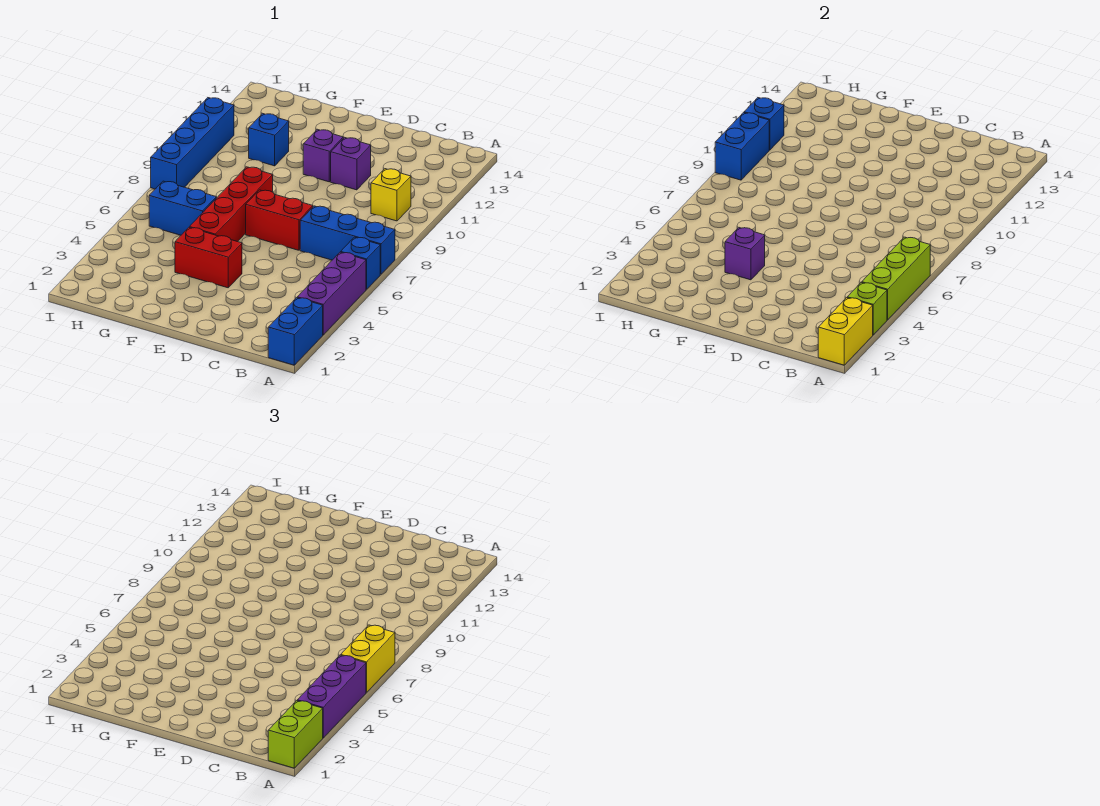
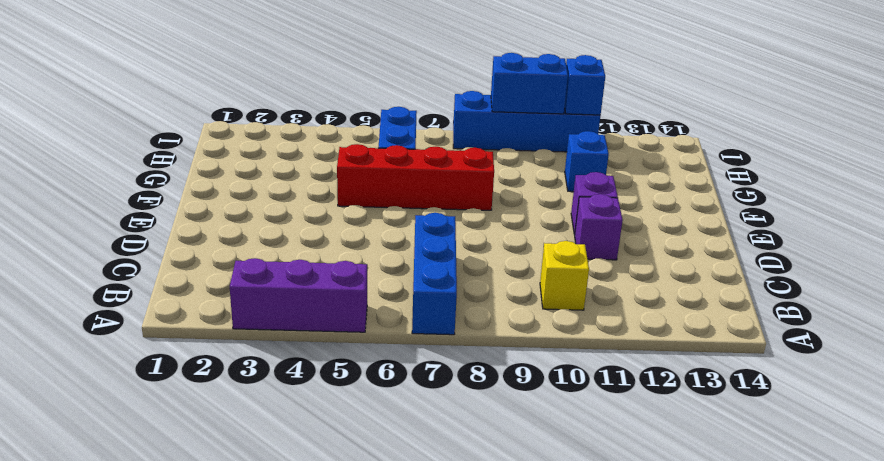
none -> blue brick A1:A2 level 1
none -> blue brick A6 level 1
none -> red brick D7:E7 level 1

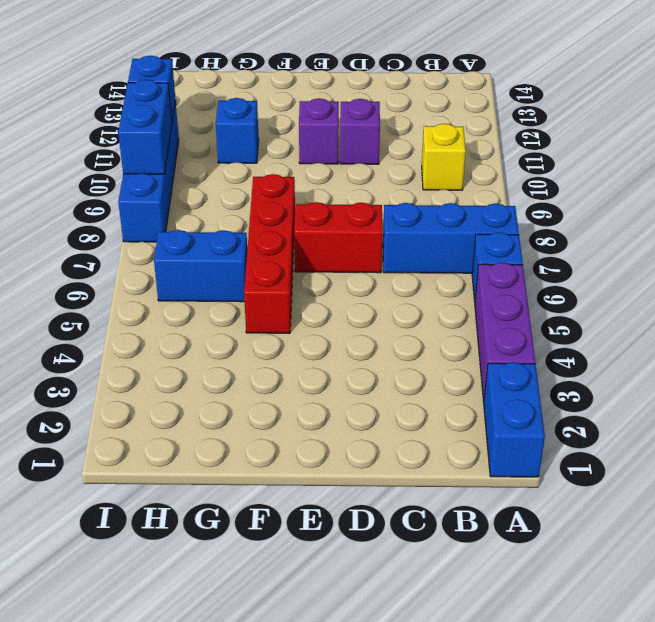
none -> red brick E4:F4 level 1
none -> yellow brick A1:A2 level 2
none -> lime brick A3 level 2

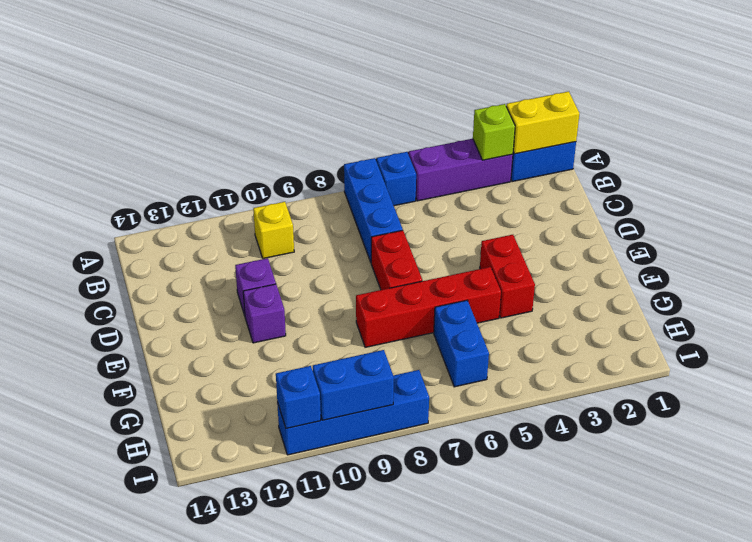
none -> blue brick G11 level 1
none -> lime brick A4:A6 level 2
none -> purple brick F4 level 2

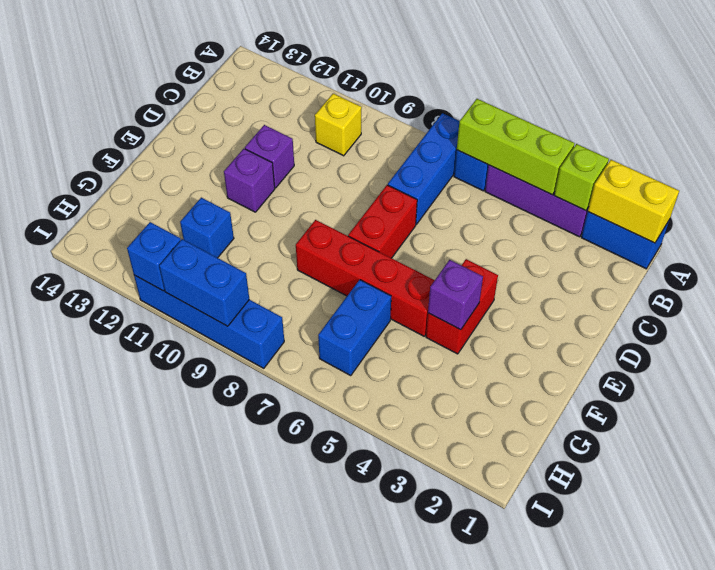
none -> lime brick A1:A2 level 3
none -> purple brick A3:A5 level 3
none -> yellow brick A6:A7 level 3

